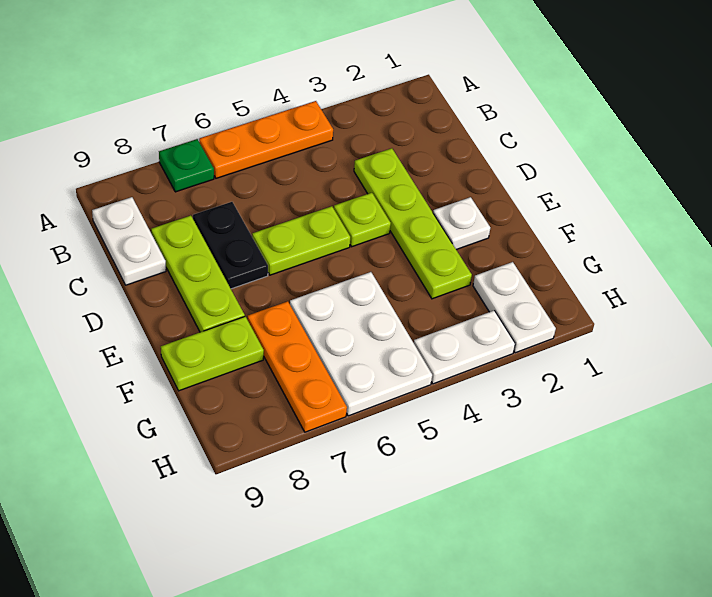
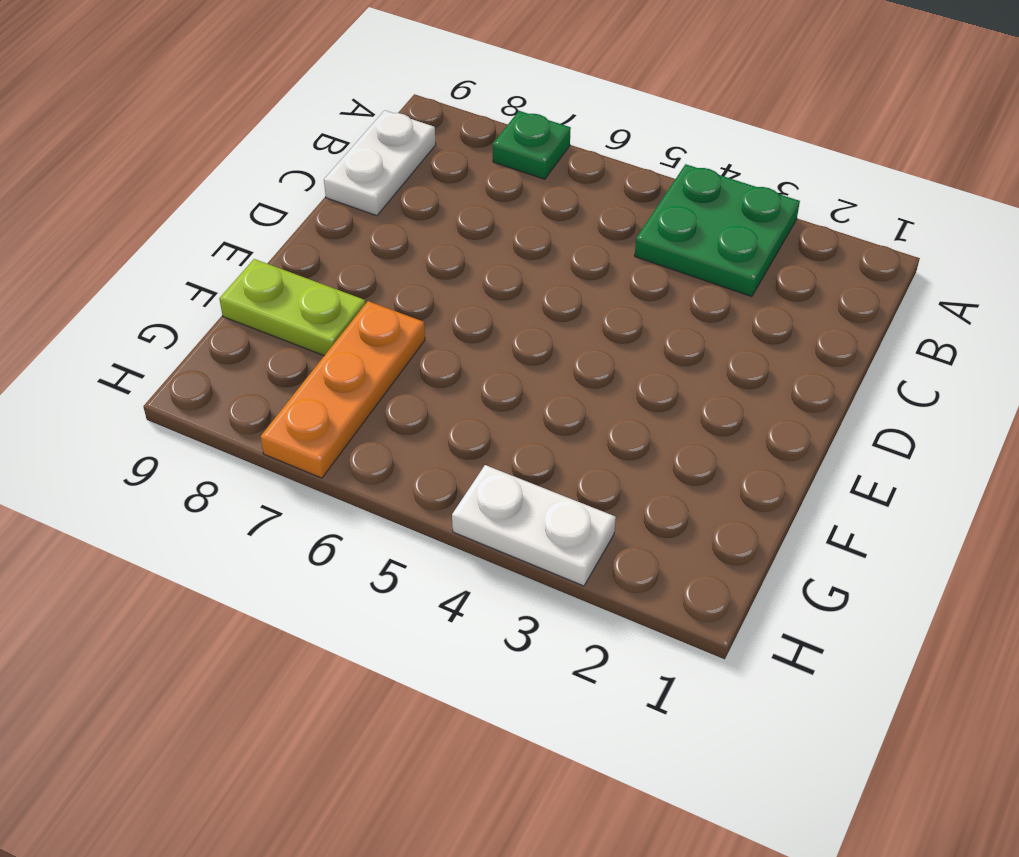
green plate A3:B4 level 1 -> orange plate A4:A6 level 1
none -> lime plate C3:F3 level 1
none -> black plate C7:D7 level 1
none -> lime plate C8:E8 level 1

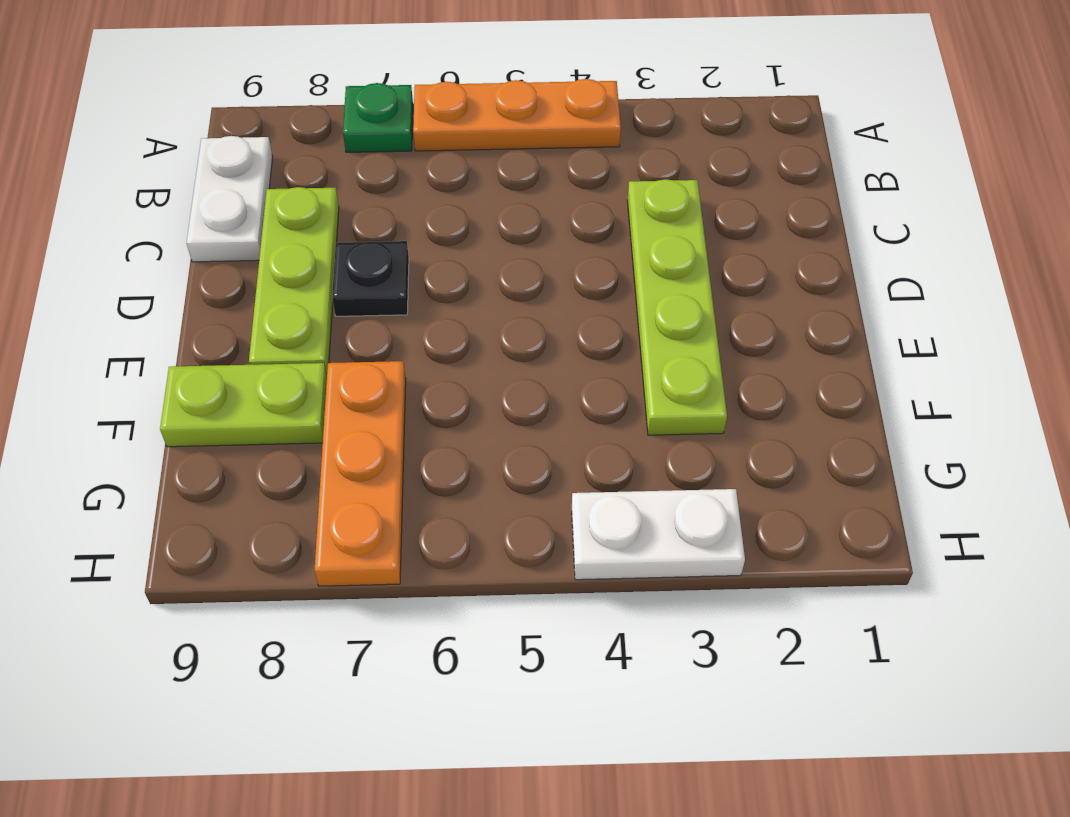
black plate D7 level 1 -> black plate C7:D7 level 1
none -> lime plate D4 level 1
none -> lime plate D5:D6 level 1
none -> white plate E2 level 1

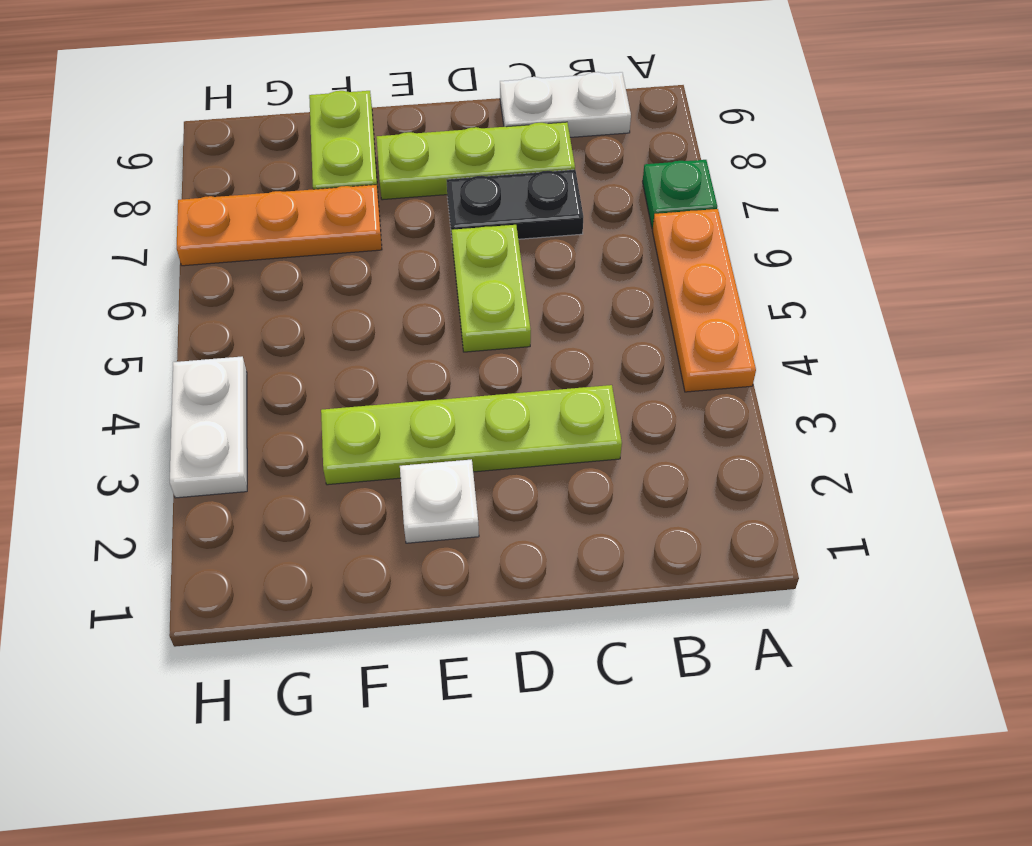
none -> lime plate D4 level 1
none -> white plate F5:H6 level 1
none -> white plate G2:H2 level 1

